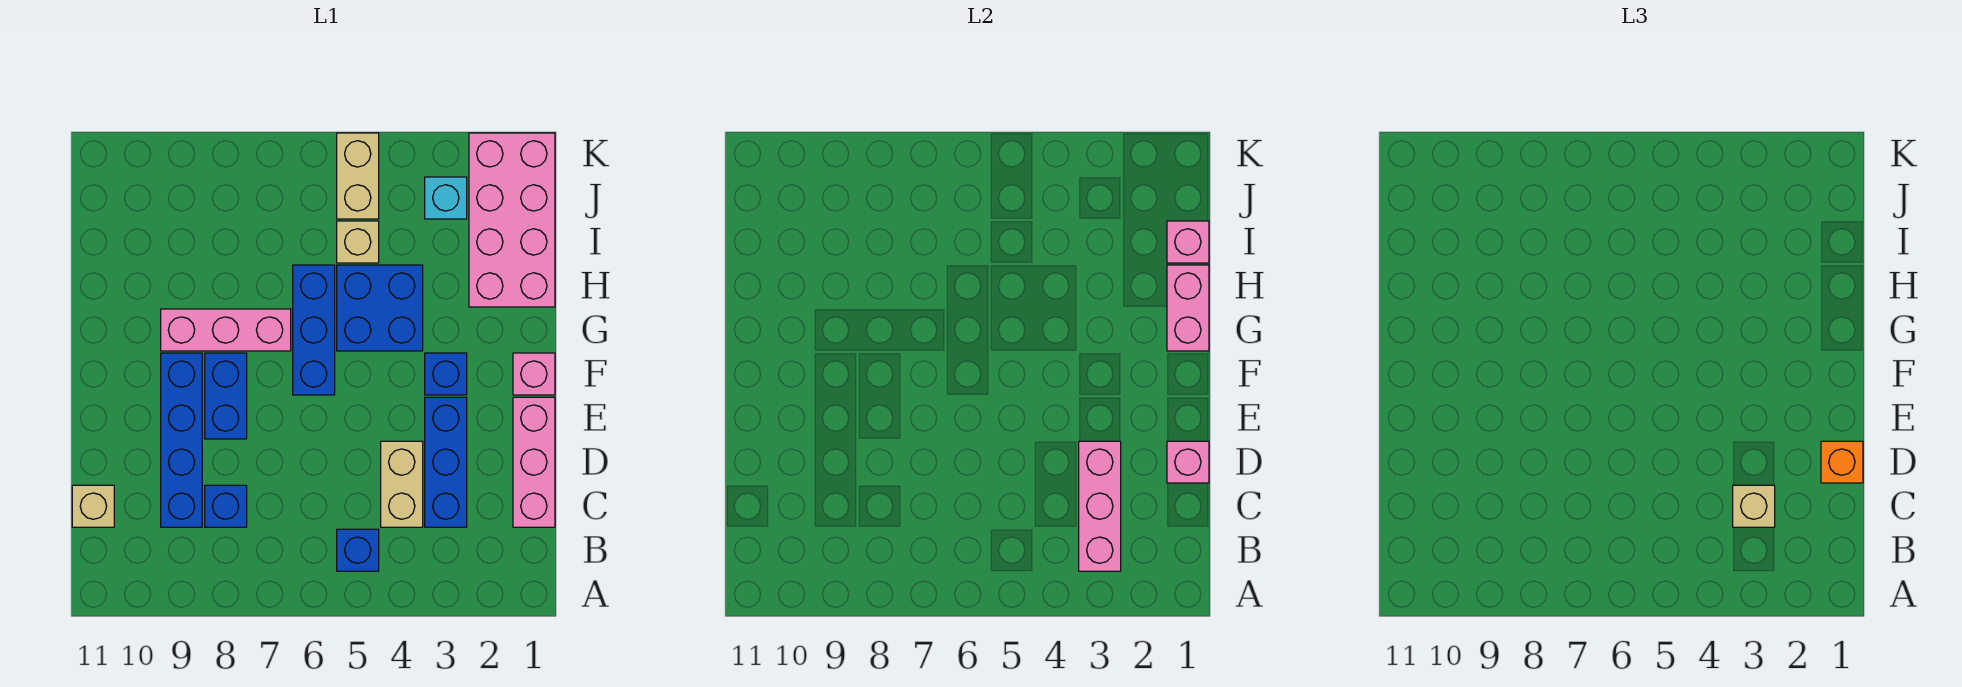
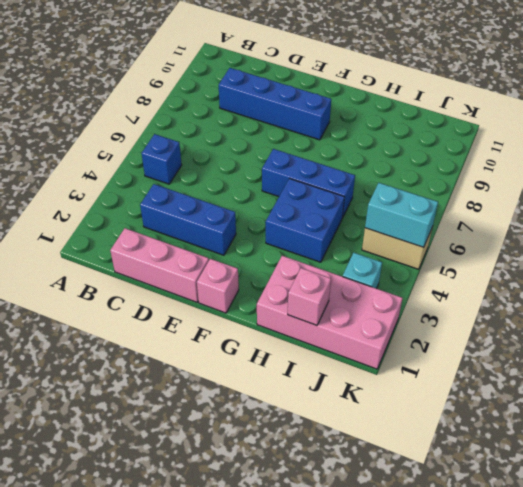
cyan brick J5:K5 level 2 -> none
none -> tan brick C4:D4 level 1
none -> blue brick C8 level 1
none -> tan brick C11 level 1

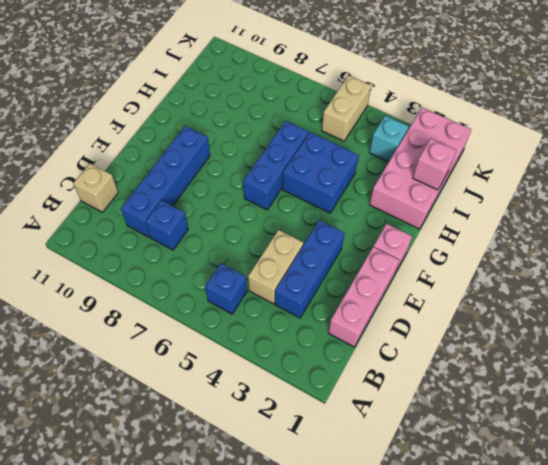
none -> blue brick E8:F8 level 1
none -> blue brick F3 level 1
none -> pink brick G7:G9 level 1

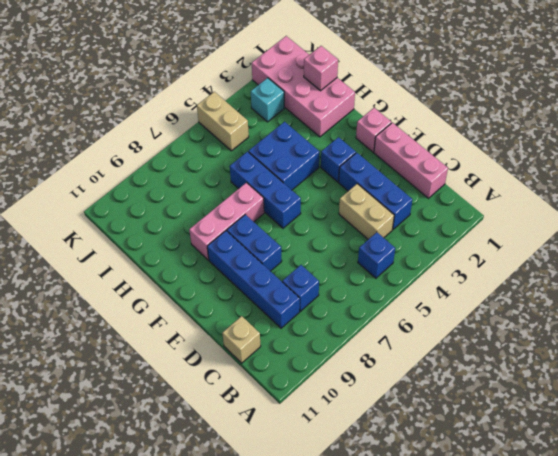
none -> tan brick I5 level 1
none -> pink brick B3:D3 level 2
none -> pink brick D1 level 2

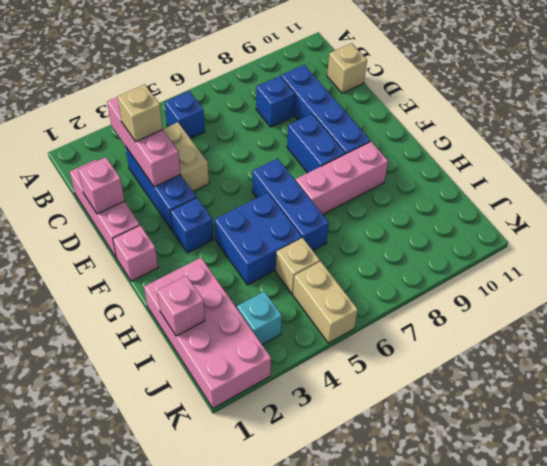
none -> pink brick G1:H1 level 2
none -> orange brick D1 level 3

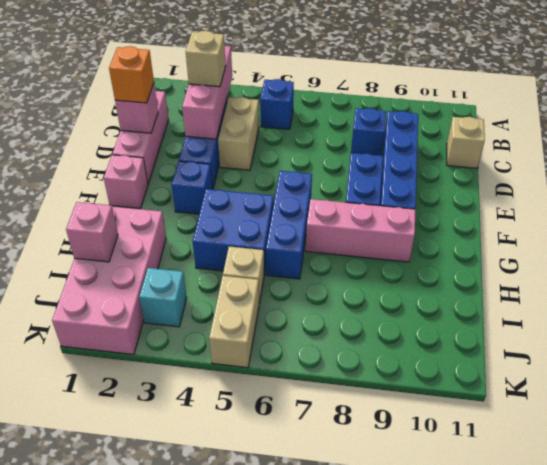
none -> pink brick G1:H1 level 2

